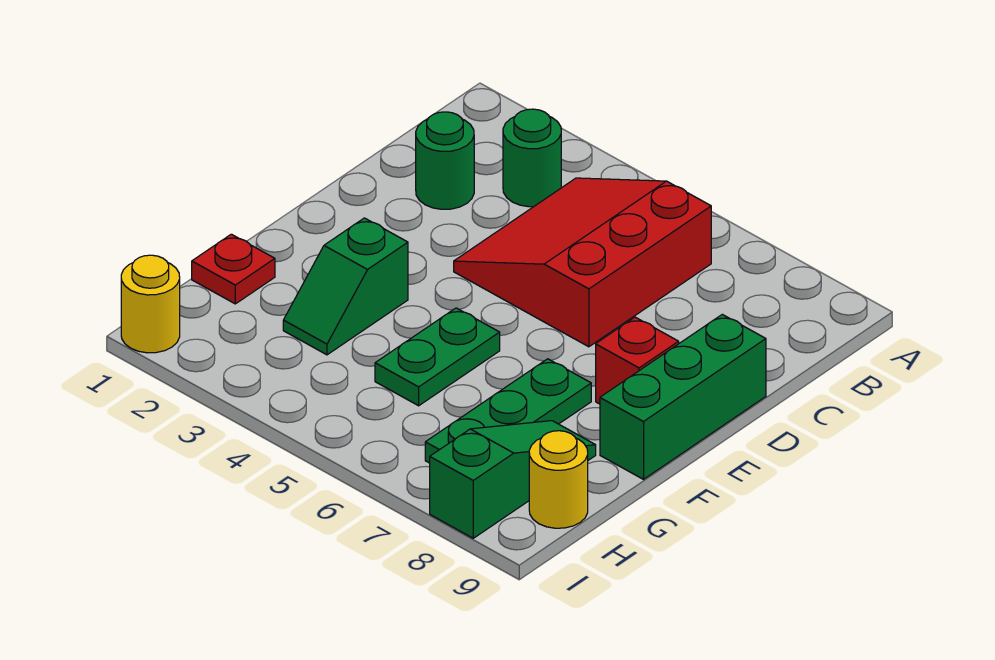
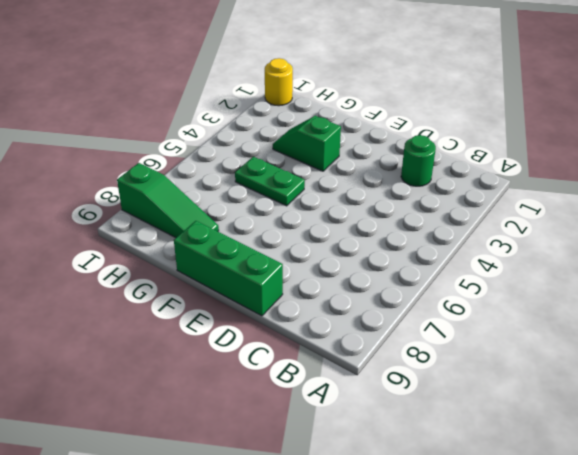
none -> green round brick B3 level 1
none -> red slope B4:D6 level 1 top 6
none -> red brick E8 level 1

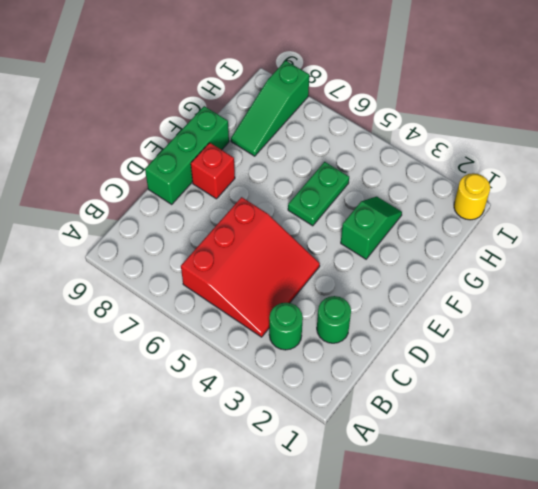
none -> green plate F7:H7 level 1
none -> red plate G1 level 1
none -> yellow round brick H9 level 1

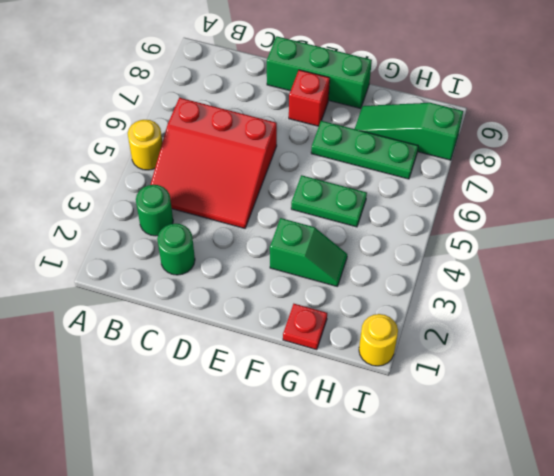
yellow round brick A5 level 1 -> yellow round brick H9 level 1

